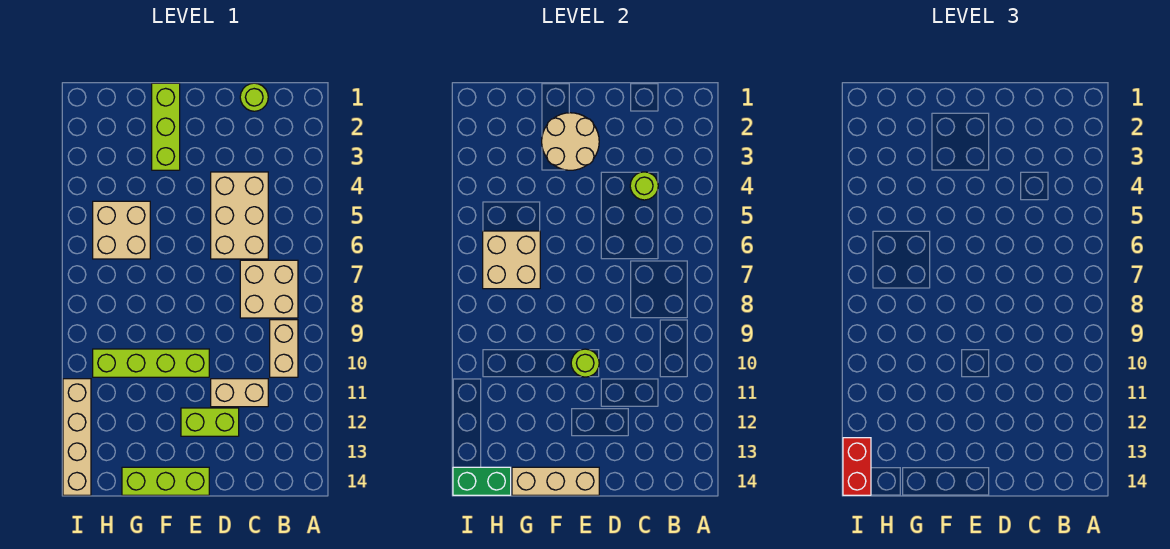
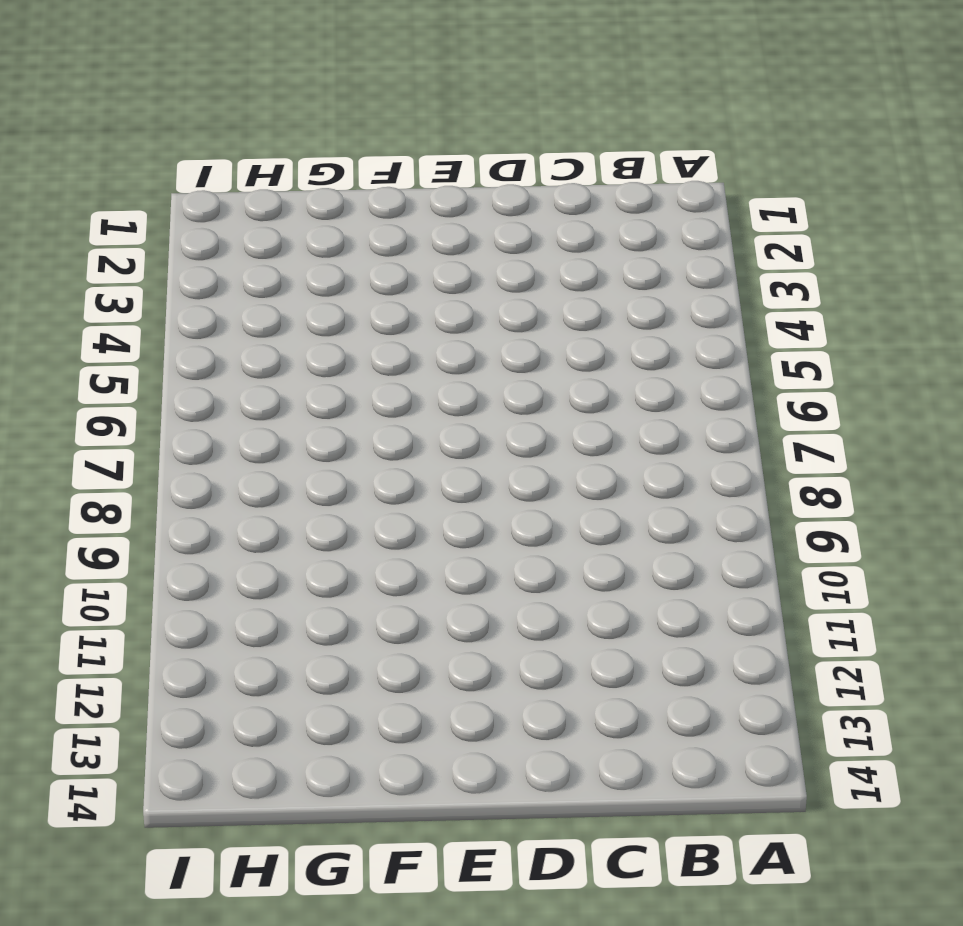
none -> tan brick B7:C8 level 1
none -> tan brick B9:B10 level 1
none -> lime round brick C1 level 1

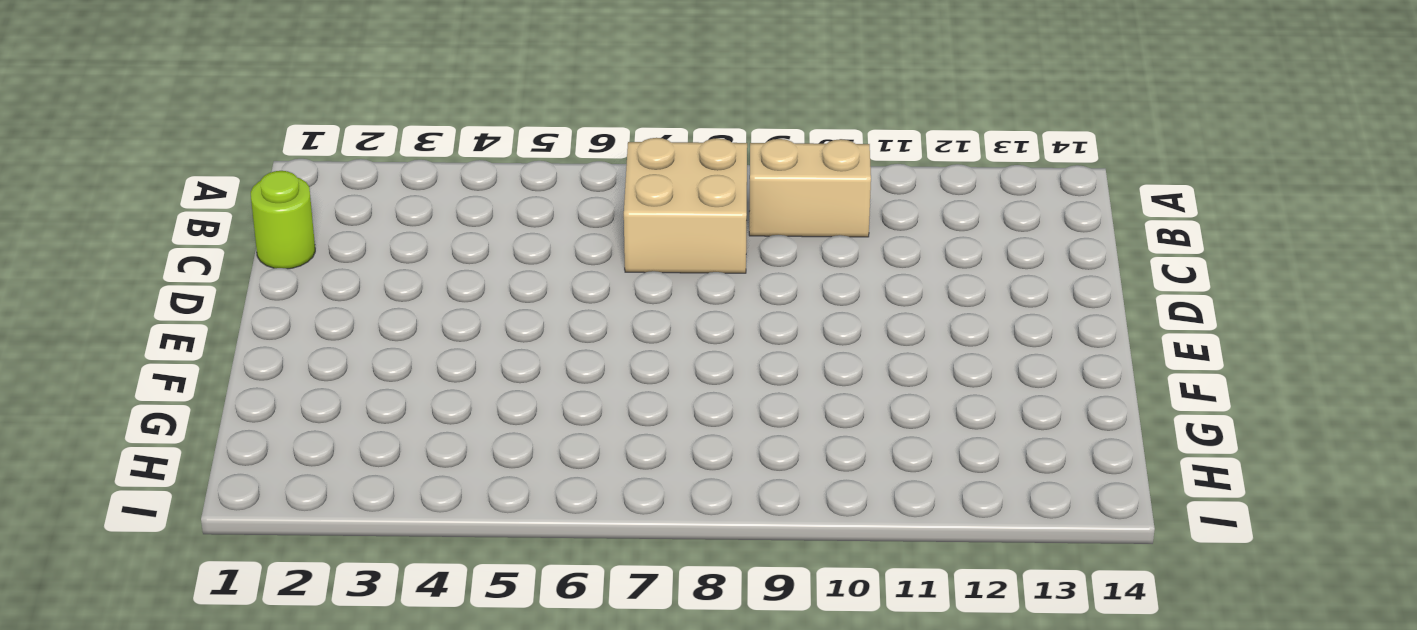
none -> tan brick C4:D6 level 1
none -> tan brick C11:D11 level 1
none -> lime brick D12:E12 level 1

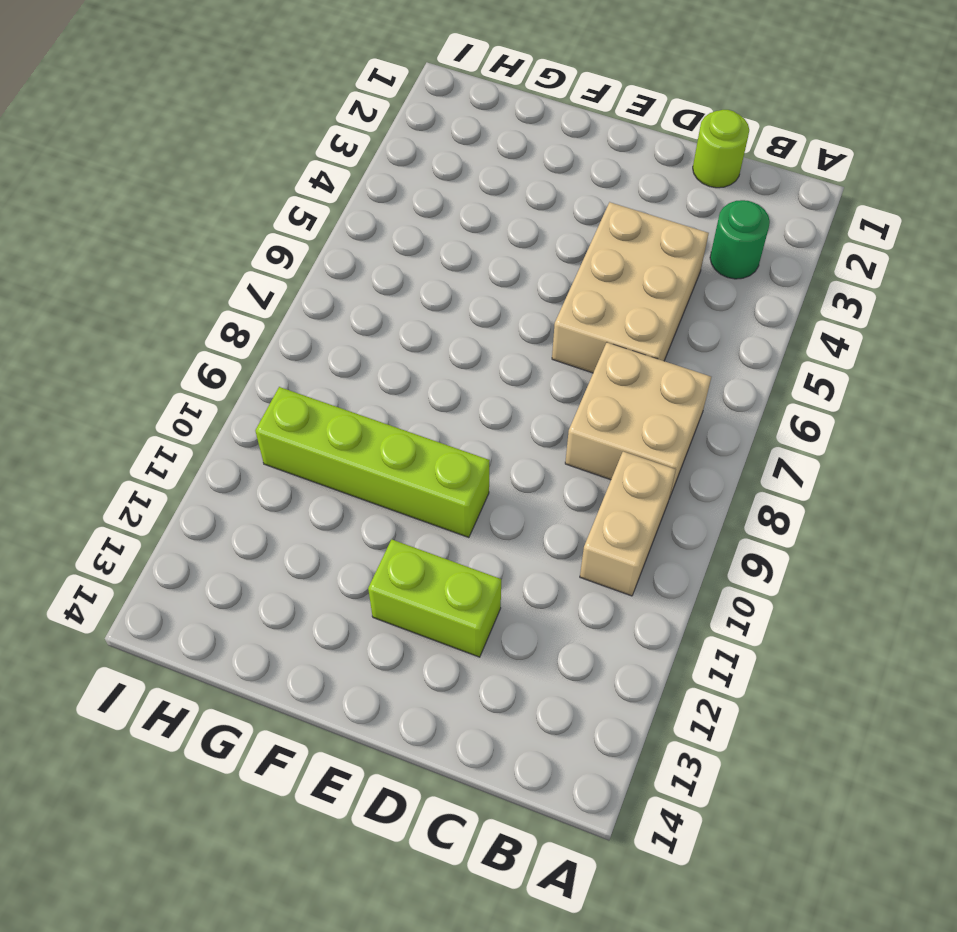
green round brick B3 level 1 -> none
none -> tan brick C11:D11 level 1
none -> lime brick E14:G14 level 1
none -> lime brick F1:F3 level 1

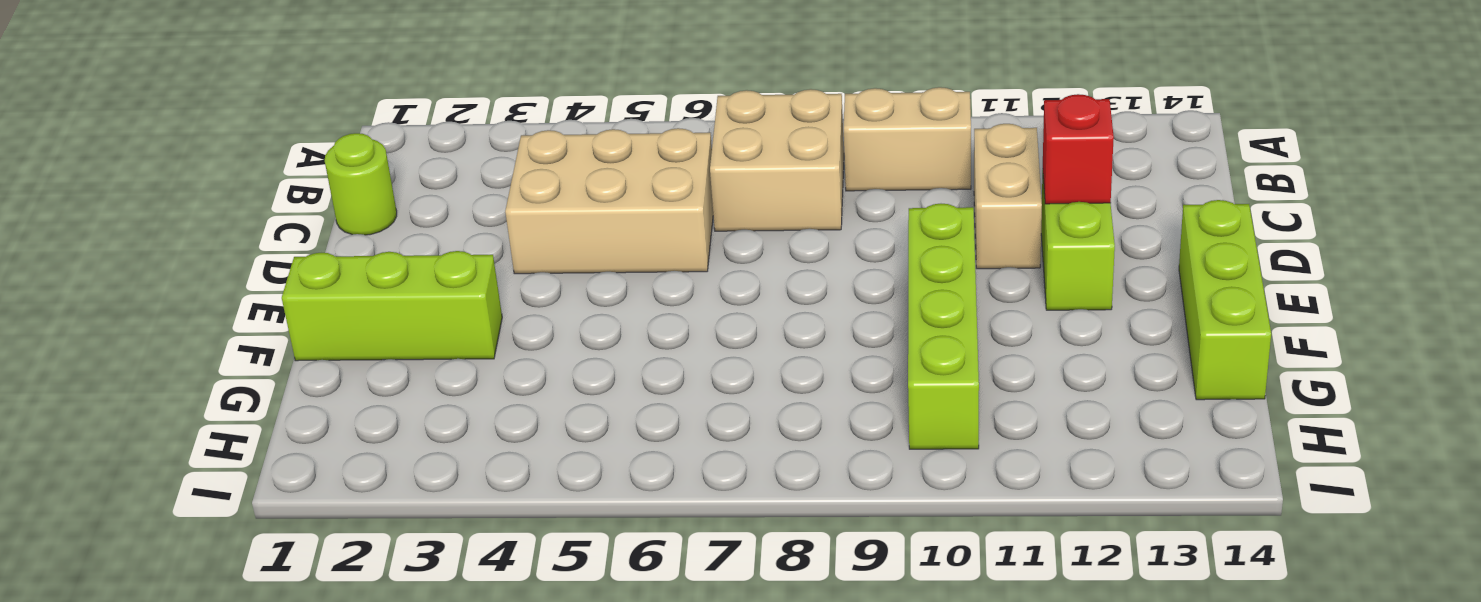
red brick D12 level 2 -> none
none -> tan brick G5:H6 level 1
none -> tan brick I11:I14 level 1
none -> lime round brick C4 level 2

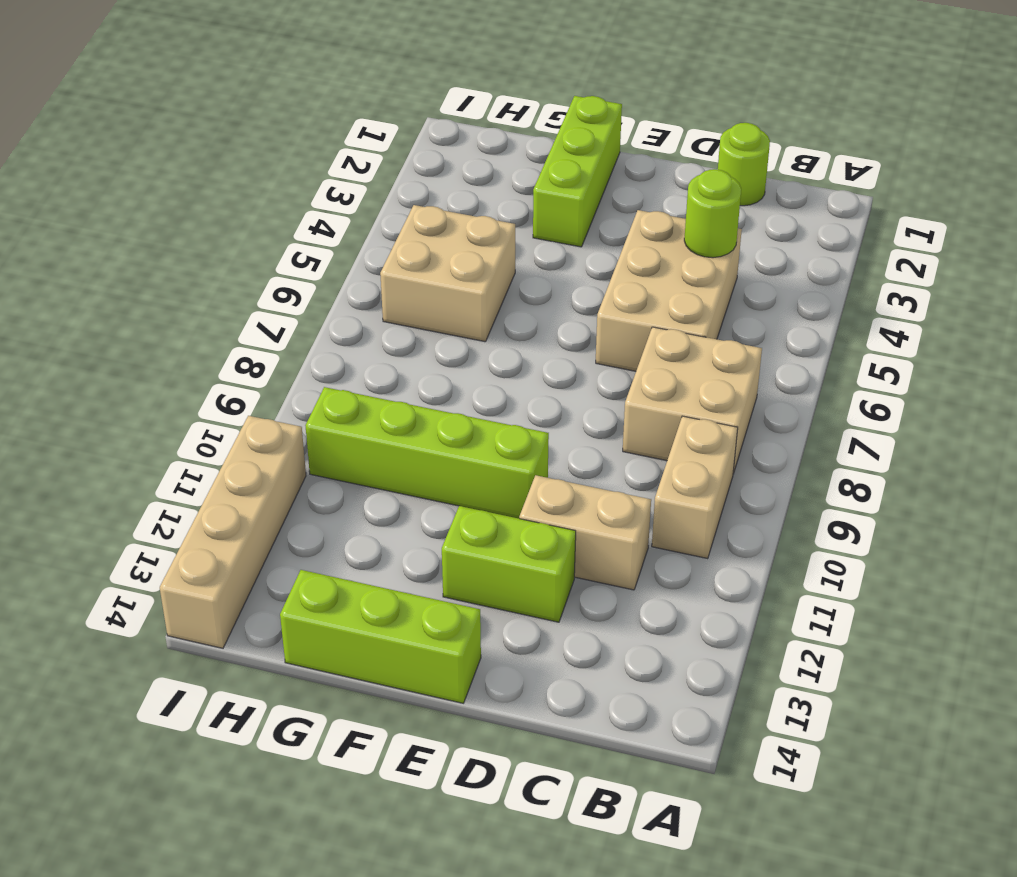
none -> tan round brick E2:F3 level 2
none -> lime round brick E10 level 2
none -> tan brick E14:G14 level 2

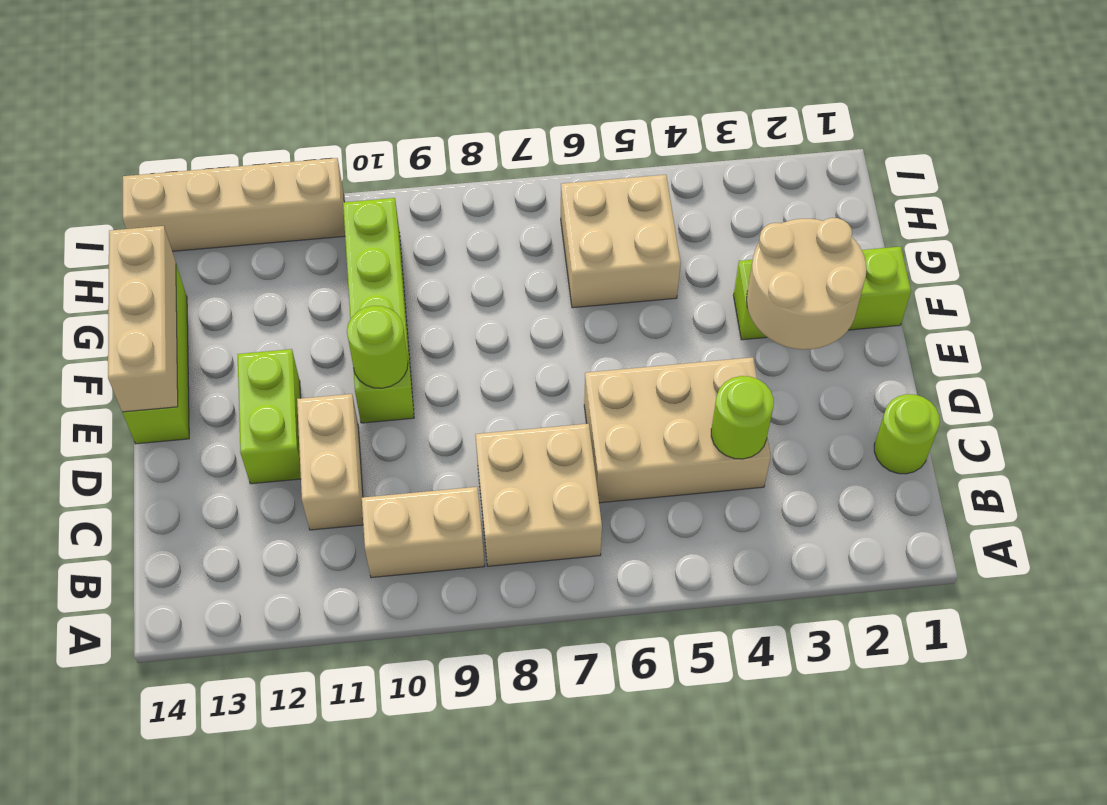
none -> tan brick G6:H7 level 2
none -> green brick H14:I14 level 2
none -> red brick I13:I14 level 3

